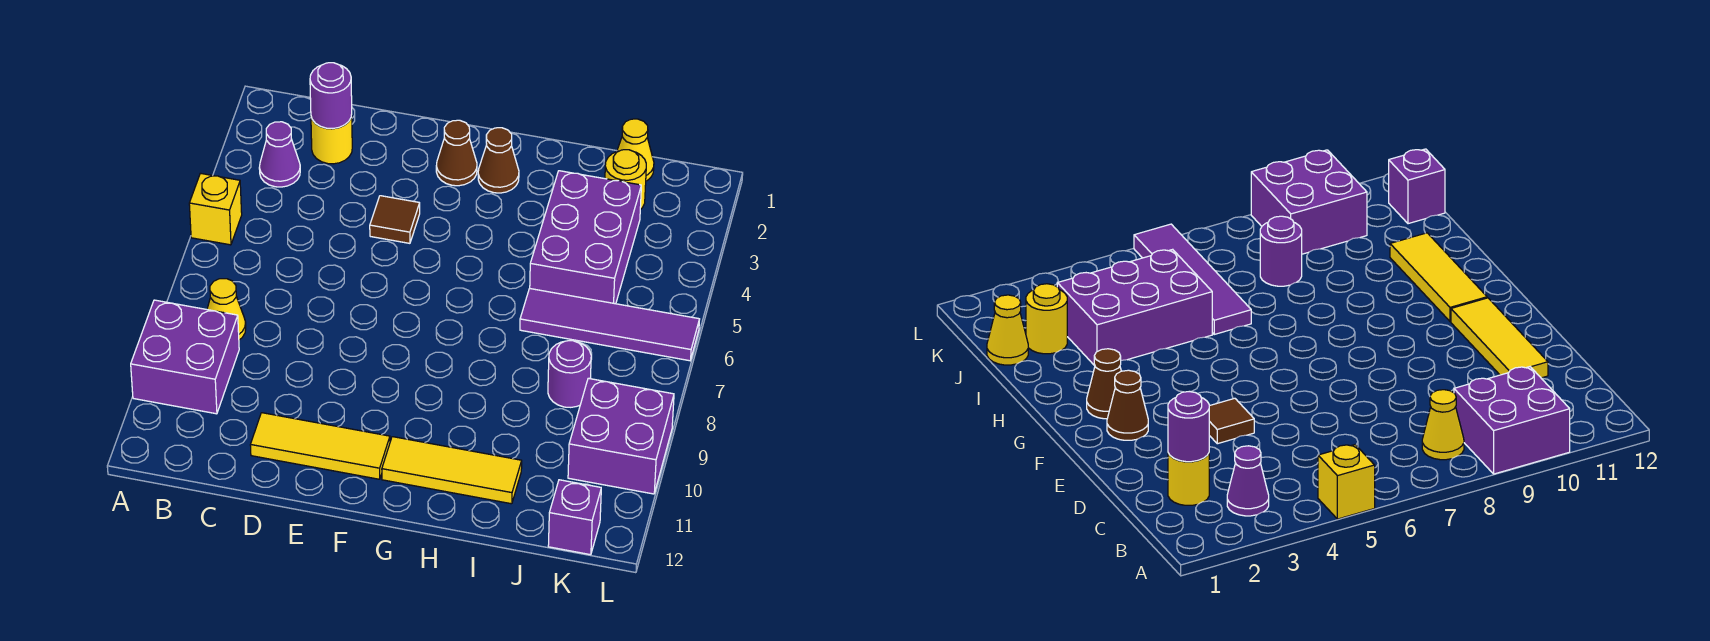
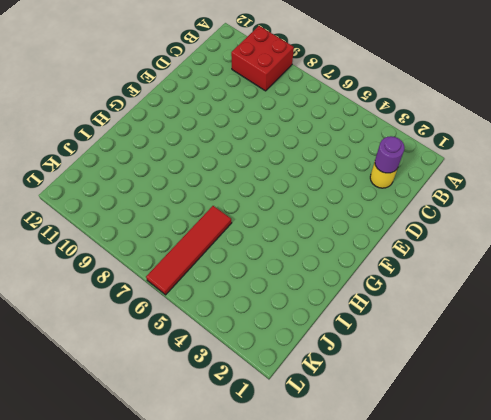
red brick A9:B10 level 1 -> purple brick A9:B10 level 1
red tile I6:L6 level 1 -> purple tile I6:L6 level 1
none -> yellow brick A5 level 1
none -> purple cone B3 level 1
none -> yellow cone B8 level 1

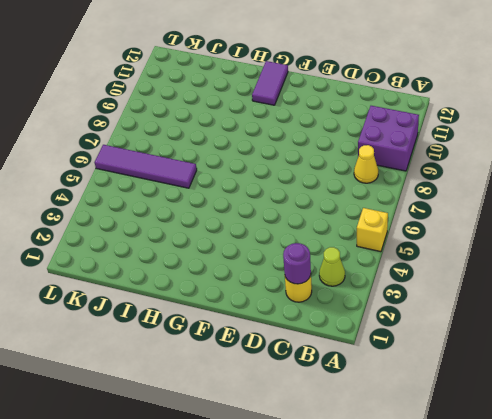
lime cone B3 level 1 -> purple cone B3 level 1
purple tile G11:G12 level 1 -> yellow tile G11:I11 level 1
none -> yellow tile D11:F11 level 1
none -> brown tile E4 level 1
none -> brown cone F2 level 1

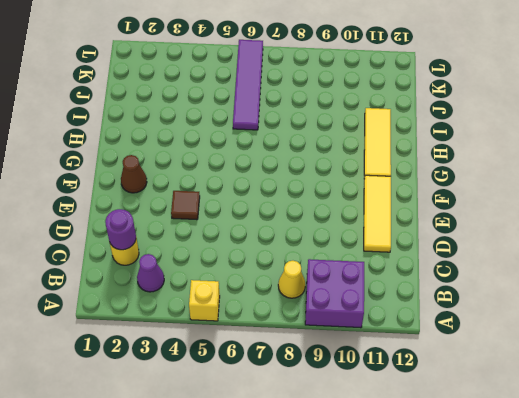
none -> brown cone G2 level 1
none -> purple brick I3:J5 level 1
none -> yellow cone J1 level 1

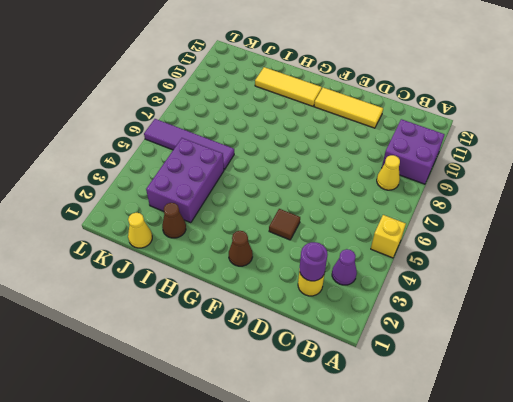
brown cone I2 level 1 -> brown cone G2 level 1
none -> yellow round brick J2 level 1
none -> purple round brick J8 level 1
none -> purple brick K9:L10 level 1

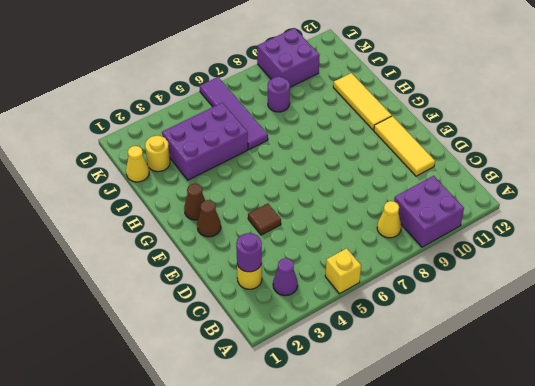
none -> purple brick K12 level 1

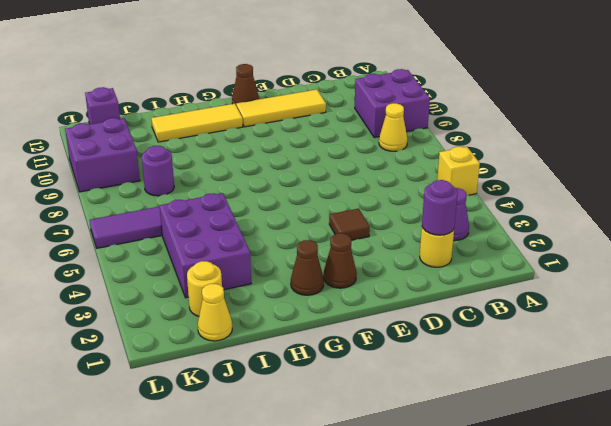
brown cone F12 level 1 -> none

